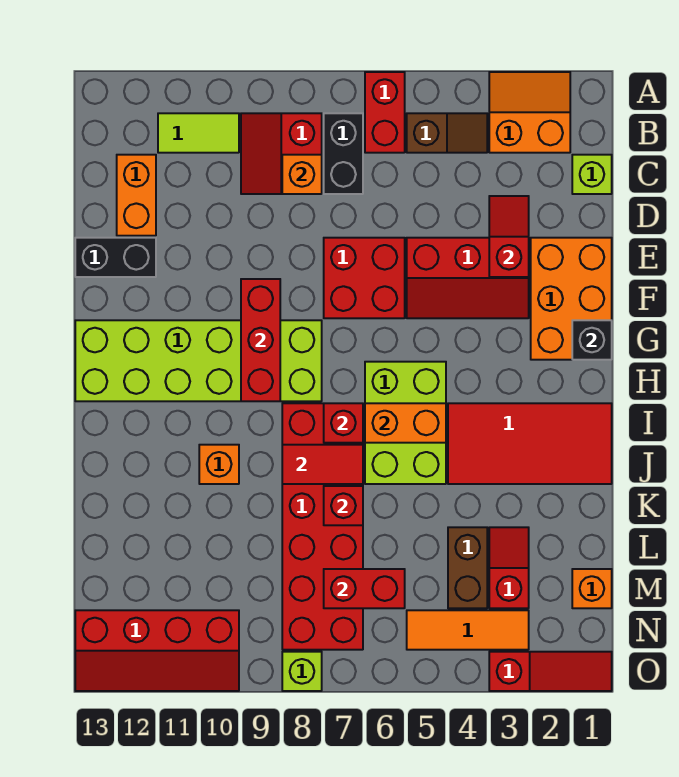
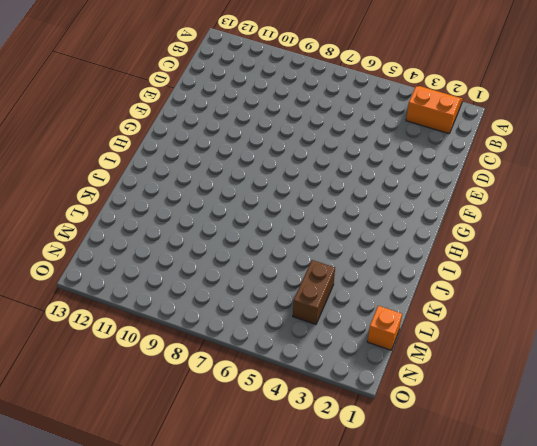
none -> red brick A6:B6 level 1
none -> brown slope B4:B5 level 1 top 5
none -> black brick B7:C7 level 1
none -> red slope B8:C9 level 1 top 8

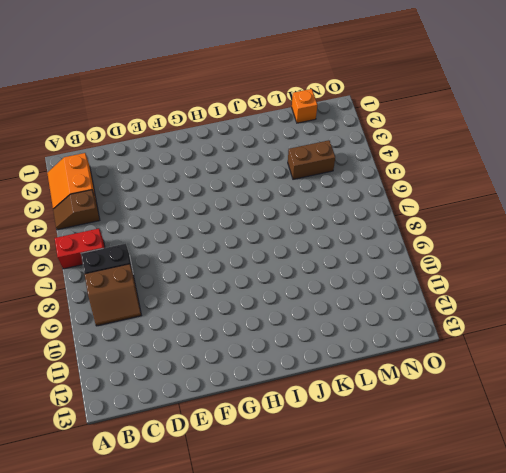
brown slope A4:B4 level 1 top B -> brown slope B4:B5 level 1 top 5
brown slope B8:C9 level 1 top 8 -> red slope B8:C9 level 1 top 8
none -> lime tile B10:B11 level 1
none -> lime brick C1 level 1
none -> orange brick C12:D12 level 1
none -> orange brick E1:G2 level 1

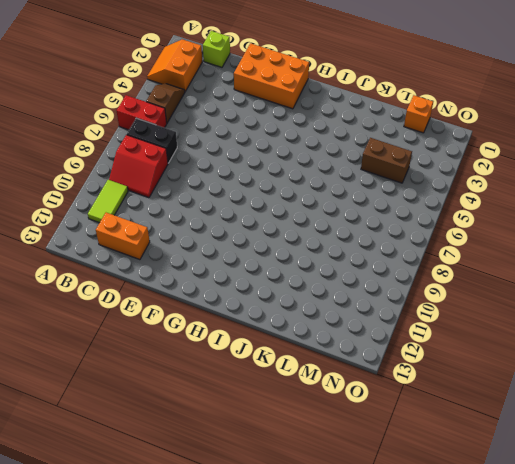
none -> red slope E3:F5 level 1 top E
none -> red brick E6:F7 level 1
none -> black brick E12:E13 level 1
none -> lime brick G8:H13 level 1

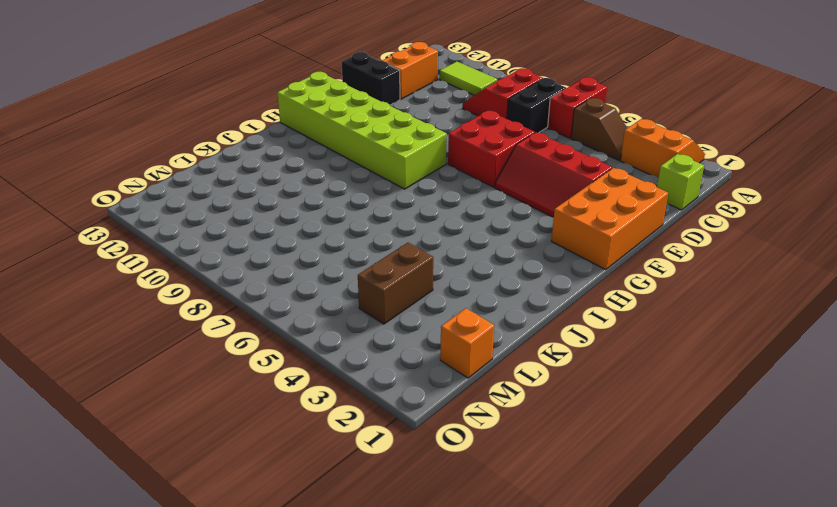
none -> lime brick H5:J6 level 1
none -> red tile I1:J4 level 1
none -> red brick I7:N8 level 1
none -> orange brick J10 level 1

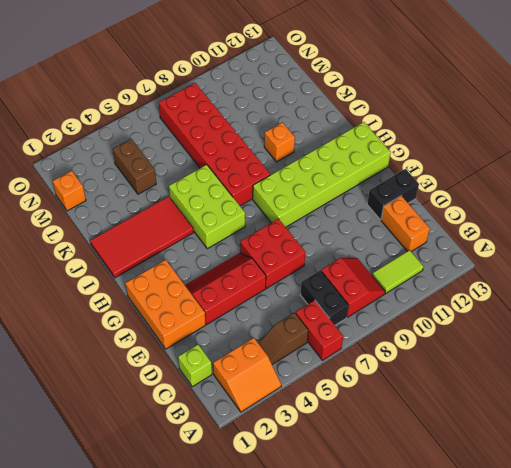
none -> red slope L3:M3 level 1 top M
none -> orange tile N3:N5 level 1
none -> red slope N10:O13 level 1 top N
none -> red slope O1:O3 level 1 top 3

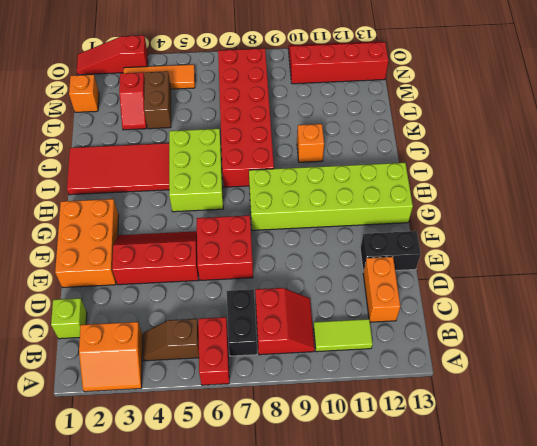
none -> lime brick O8 level 1
none -> orange brick C8 level 2
none -> red slope D3:E3 level 2 top E
none -> red brick F9:H9 level 2

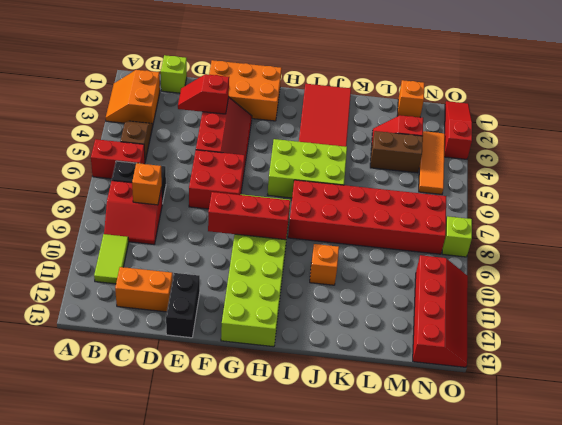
none -> black brick G1 level 2
none -> orange brick I5:I6 level 2
none -> red brick I7 level 2
none -> red tile J7:J8 level 2

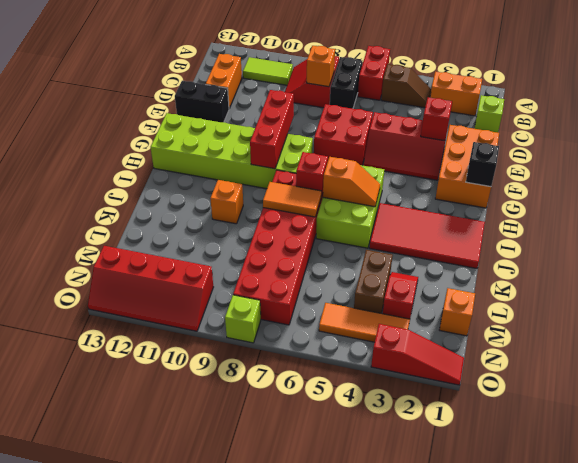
orange slope I5:I6 level 2 top 6 -> orange brick I5:I6 level 2
orange tile J7:J8 level 2 -> red tile J7:J8 level 2
none -> red brick K7 level 2
none -> red brick M6:M7 level 2

